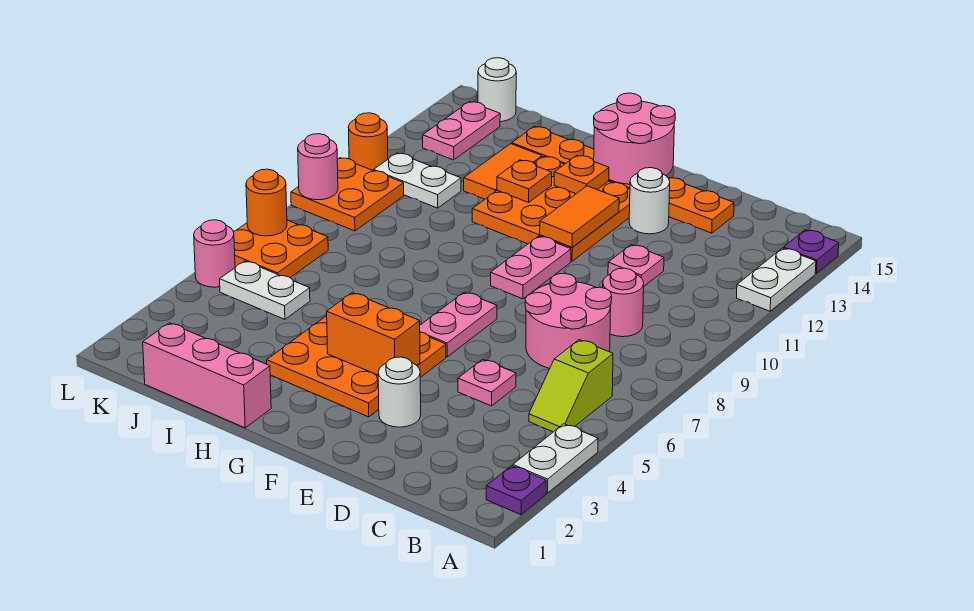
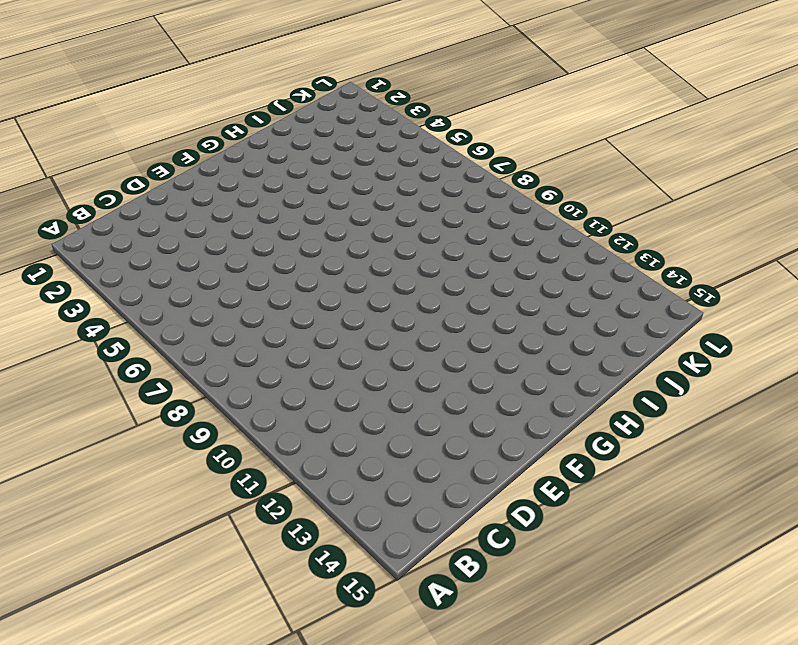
none -> purple plate A2 level 1
none -> white plate A3:A4 level 1
none -> white plate A12:A13 level 1
none -> purple plate A14 level 1

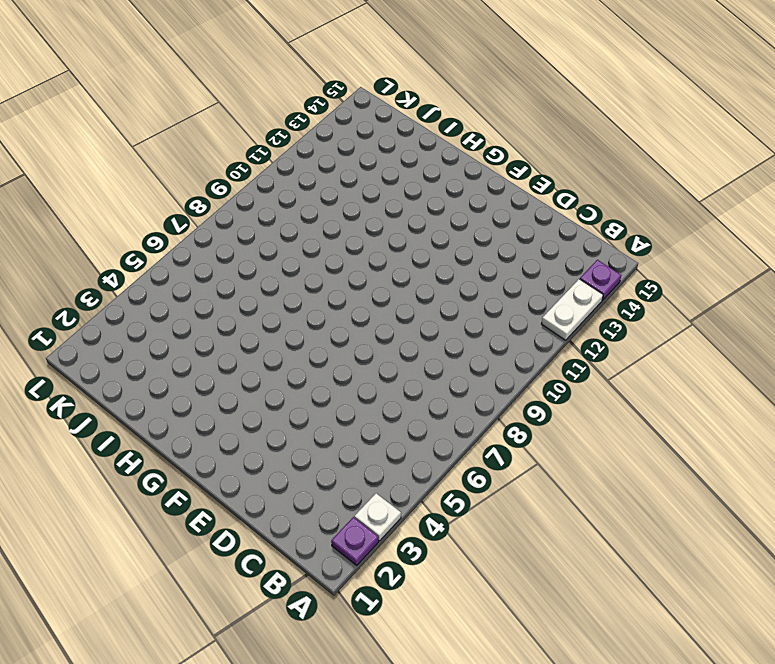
white plate A3 level 1 -> white plate A3:A4 level 1
none -> lime slope B5:B6 level 1 top 6
none -> pink round brick C7:D8 level 1
none -> pink round brick C9 level 1
none -> pink plate D5 level 1

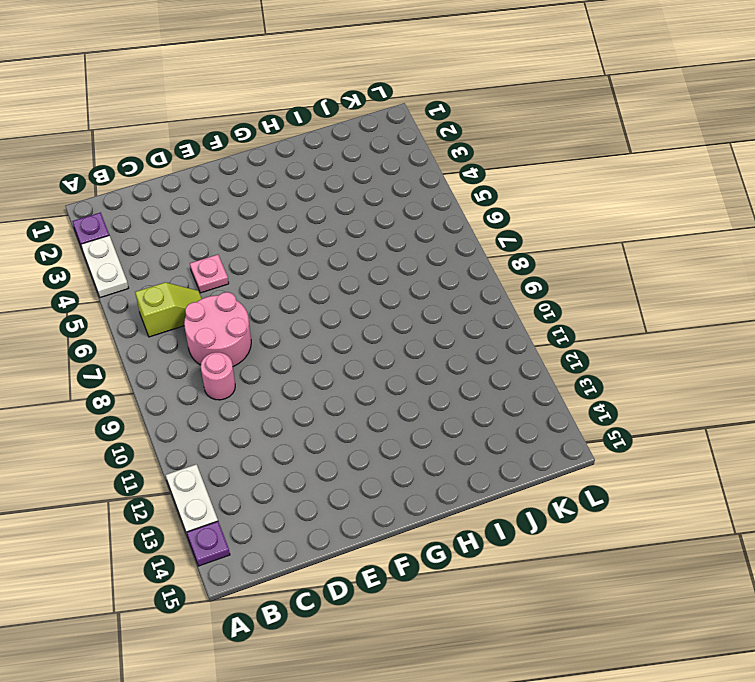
lime slope B6:C6 level 1 top B -> lime slope B5:B6 level 1 top 6
none -> pink plate D11 level 1
none -> orange plate D14:I14 level 1
none -> white round brick E3 level 1
none -> white round brick E13 level 1

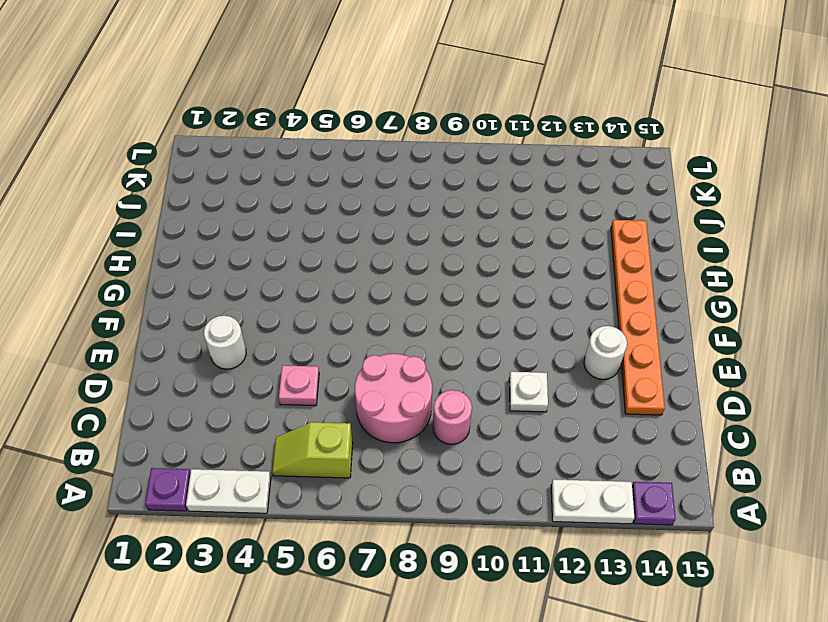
white plate D11 level 1 -> pink plate D11 level 1
none -> orange plate F3:H5 level 1
none -> pink plate F6:F7 level 1
none -> pink plate F9:F10 level 1
none -> orange plate F11:H13 level 1

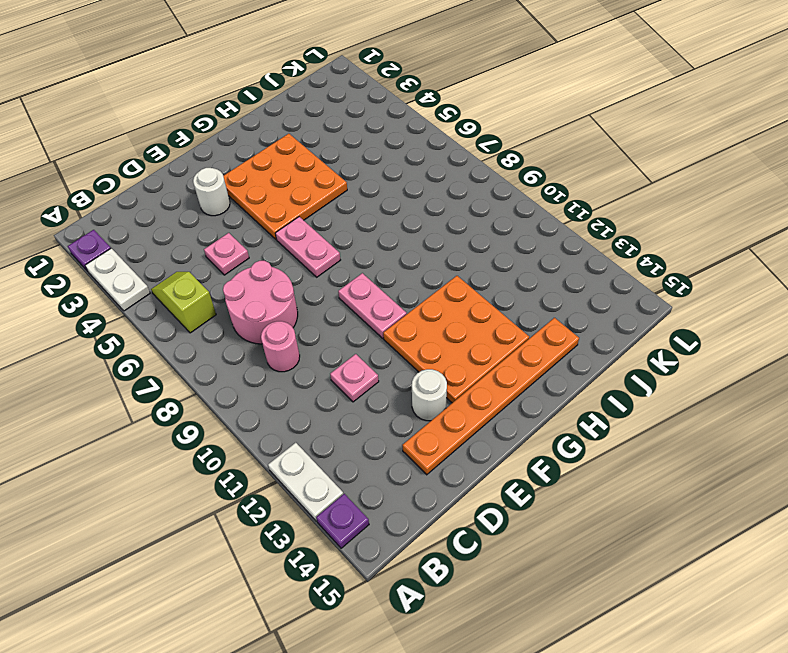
none -> pink brick H1:J1 level 1
none -> orange tile I12:I13 level 1
none -> white plate J5:K5 level 1
none -> white plate J11:K11 level 1

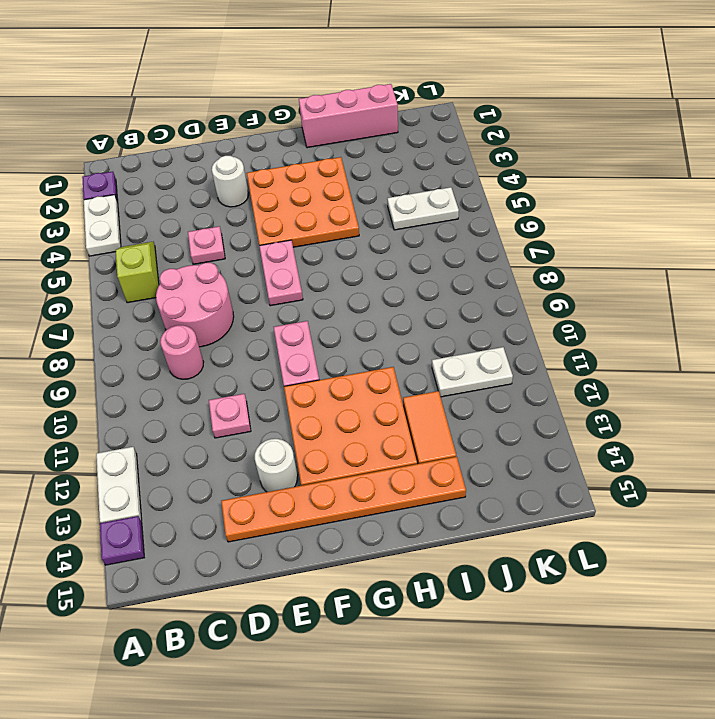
none -> orange plate K6:L7 level 1
none -> orange plate K9:L10 level 1
none -> pink plate K13:K14 level 1
none -> white round brick K15 level 1

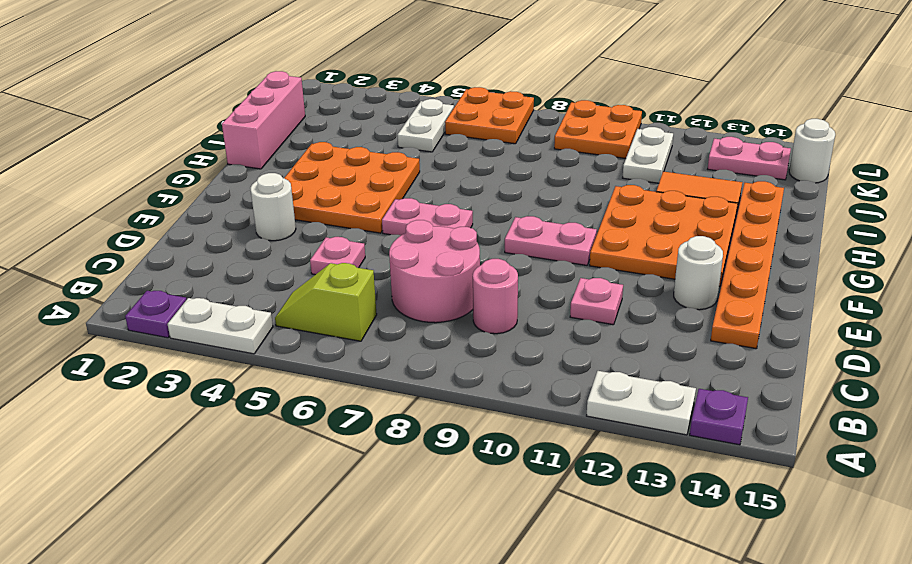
none -> pink round brick L5 level 1
none -> orange round brick L11 level 1
none -> orange brick F4:G4 level 2
none -> orange tile F11:F12 level 2

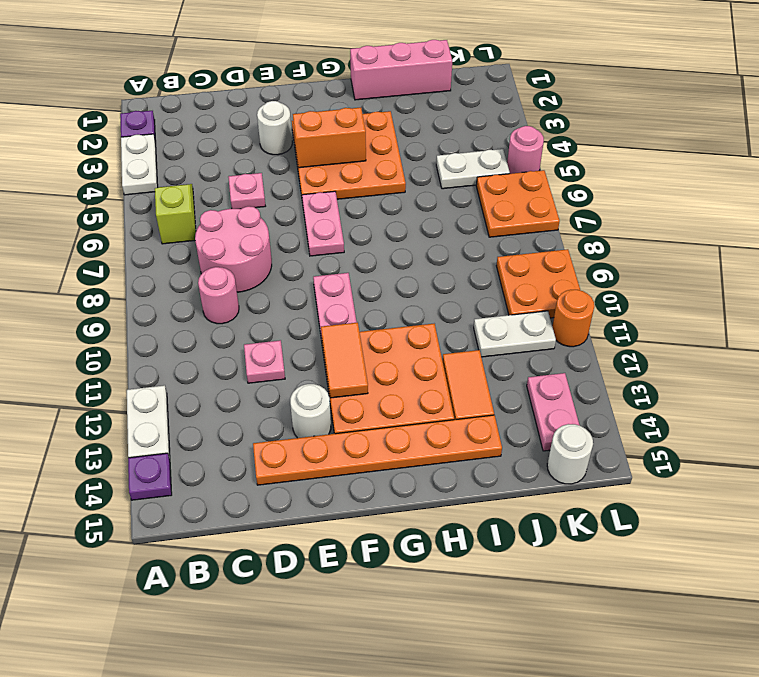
none -> pink round brick F14:G15 level 2
none -> orange plate G13 level 2
none -> orange plate H12 level 2
none -> orange round brick L7 level 2

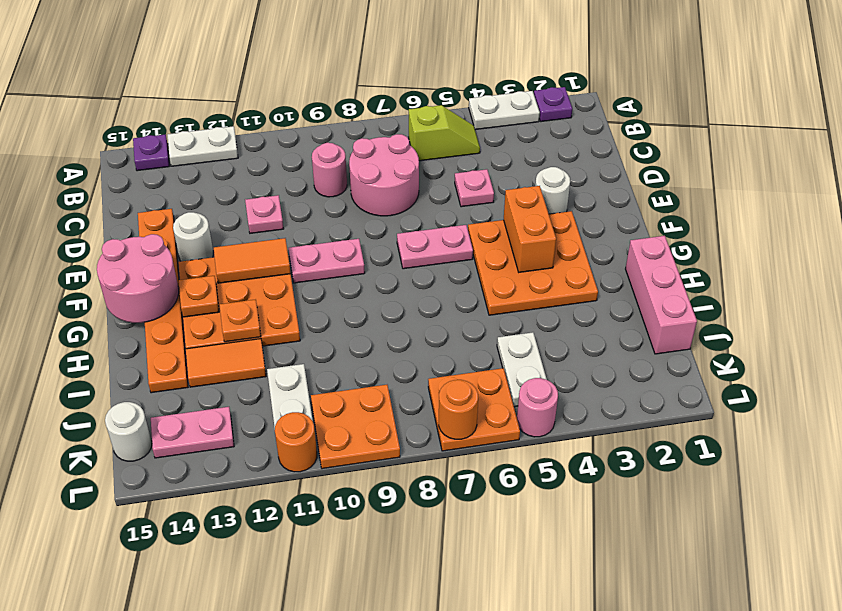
none -> pink round brick L9 level 2

